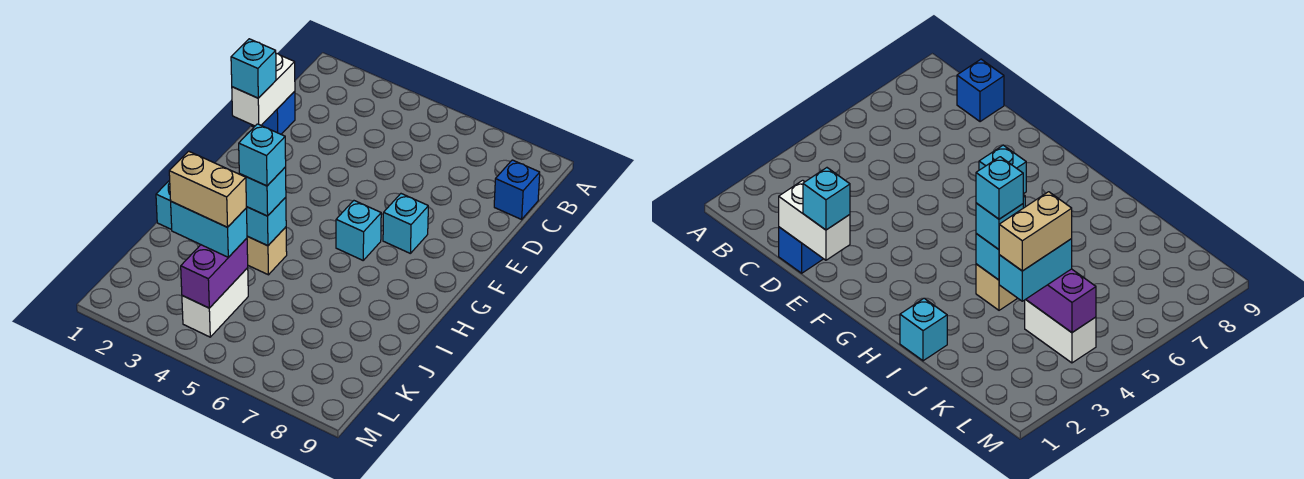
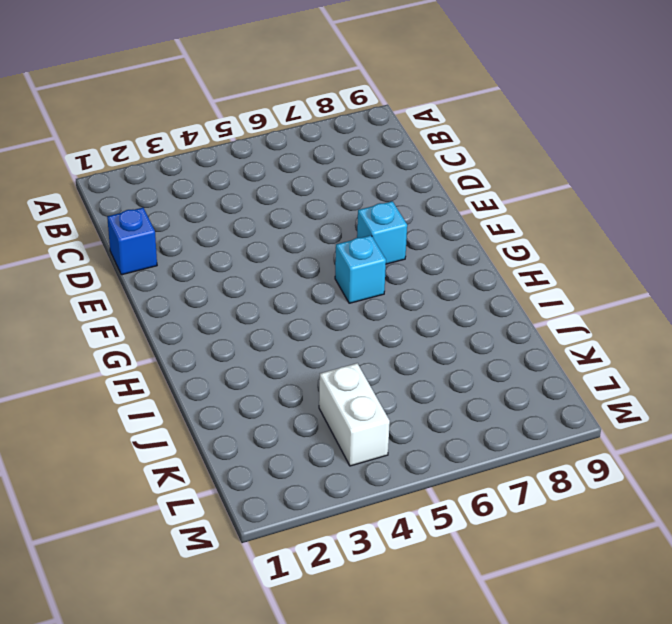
none -> blue brick C9 level 1
none -> cyan brick I1 level 1
none -> tan brick I4 level 1

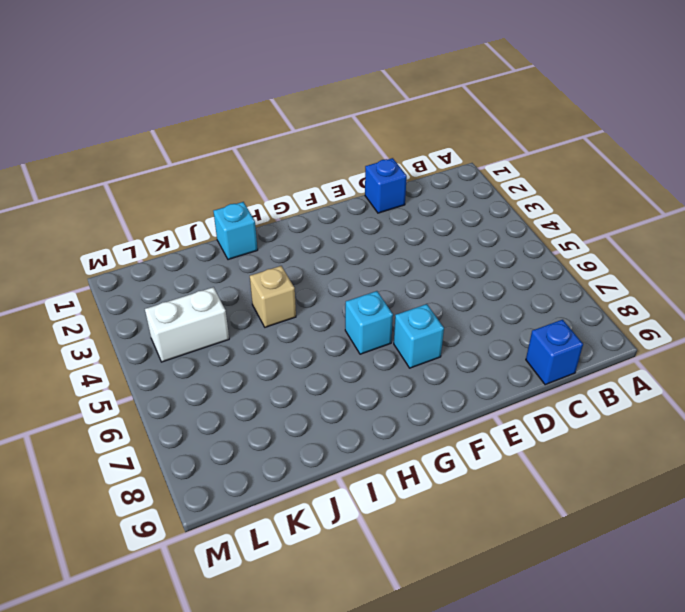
none -> white brick D1:E1 level 2
none -> cyan brick I4 level 2
none -> purple brick K4:L4 level 2

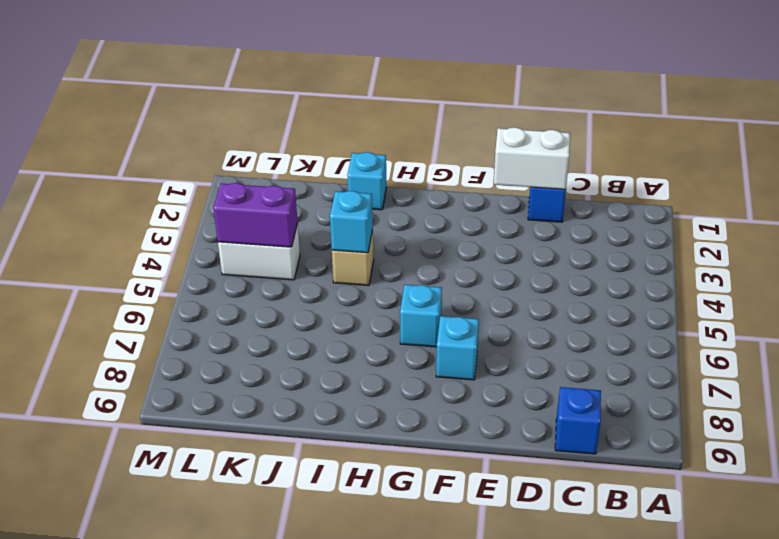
none -> cyan brick E1 level 3
none -> cyan brick I4 level 3
none -> cyan brick K3:K4 level 3

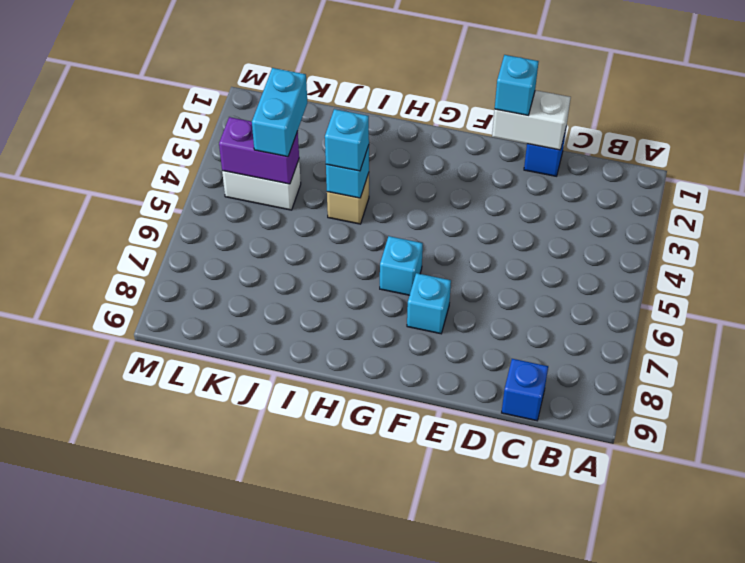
none -> cyan brick I1 level 1
none -> cyan brick I4 level 4
none -> tan brick K3:K4 level 4

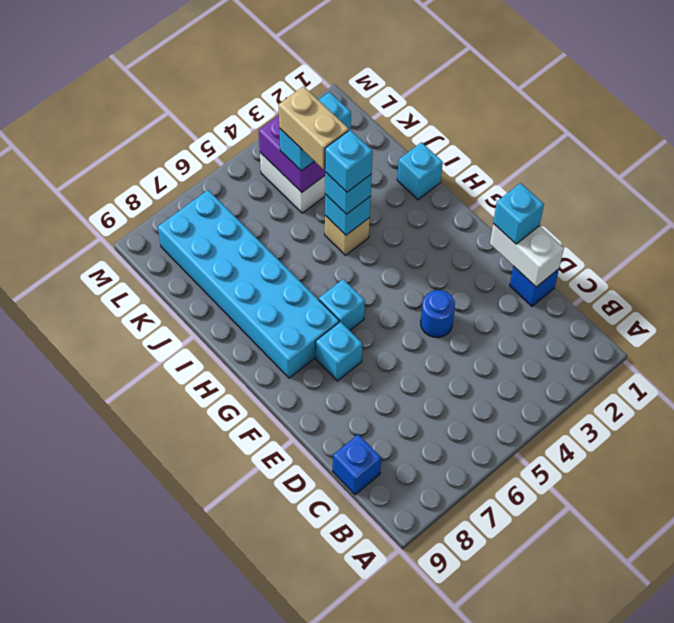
blue round brick E4 level 1 -> none
cyan brick G7:L8 level 1 -> none
tan brick J4:K4 level 4 -> tan brick K3:K4 level 4

